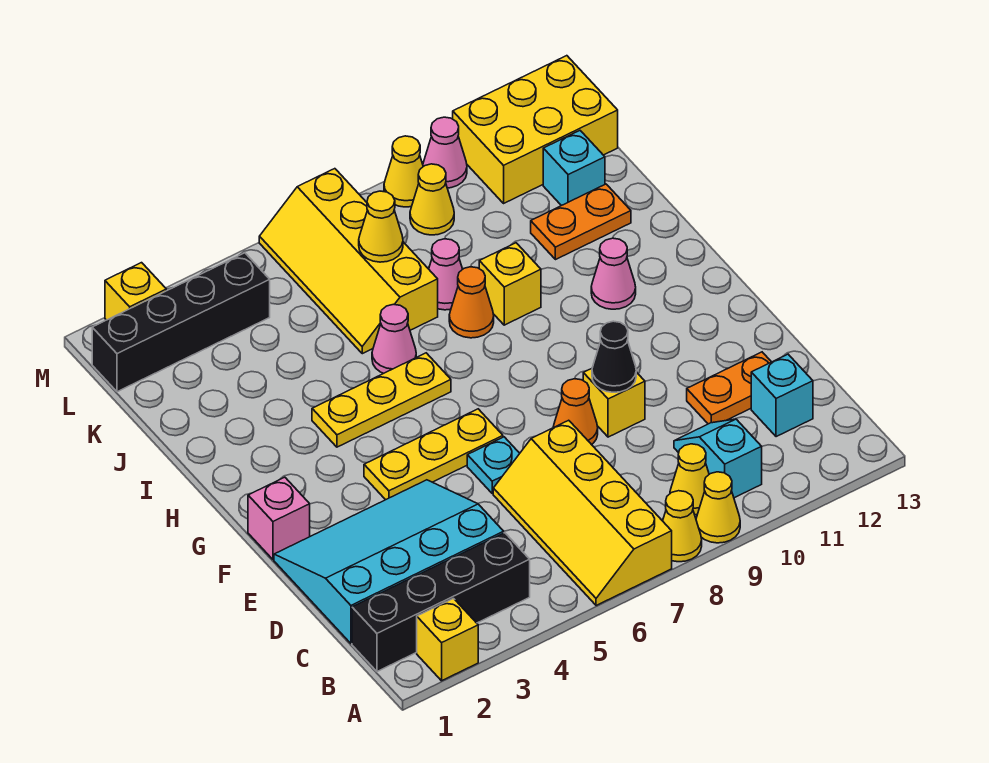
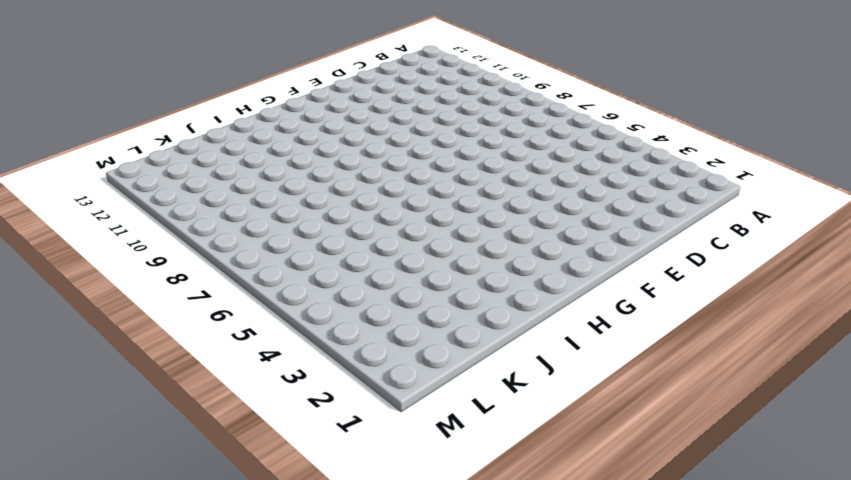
none -> yellow brick A2 level 1
none -> yellow slope A6:D7 level 1 top 7
none -> yellow cone A8 level 1
none -> yellow cone A9 level 1

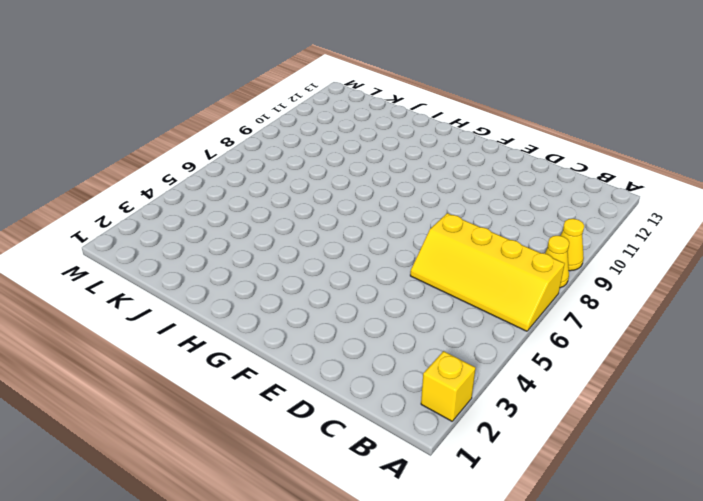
none -> black brick B1:B4 level 1
none -> yellow cone B9 level 1
none -> cyan slope B10:C10 level 1 top B
none -> cyan slope C1:E4 level 1 top C

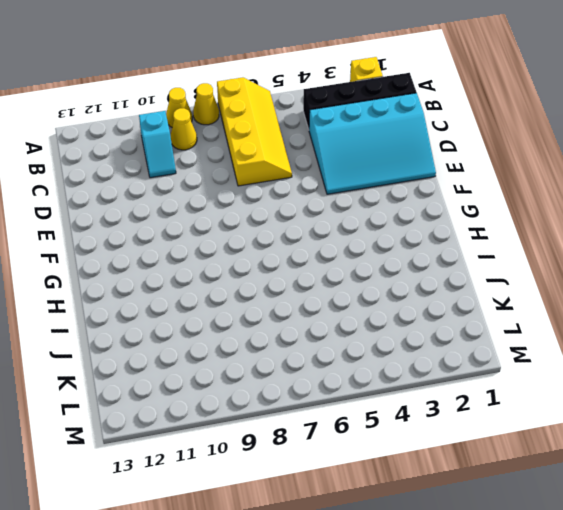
none -> cyan brick C12 level 1
none -> orange plate D11:D12 level 1
none -> cyan plate E6 level 1
none -> orange cone E8 level 1

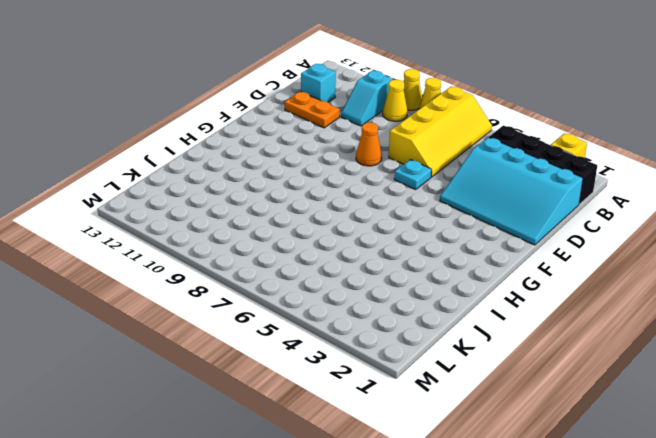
none -> yellow brick E9 level 1
none -> pink brick F1 level 1
none -> yellow plate F4:F6 level 1
none -> yellow plate H4:H6 level 1

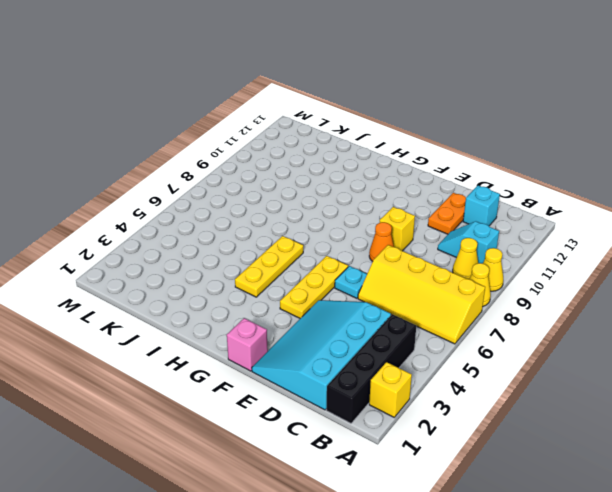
none -> pink cone H11 level 1
none -> pink cone I6 level 1
none -> orange cone I8 level 1
none -> yellow brick I9 level 1

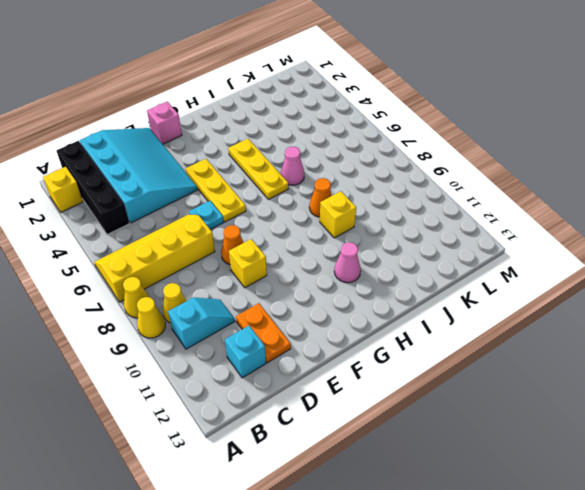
none -> yellow slope J6:M7 level 1 top 7
none -> pink cone J8 level 1
none -> orange plate J11:J12 level 1
none -> cyan brick K12 level 1

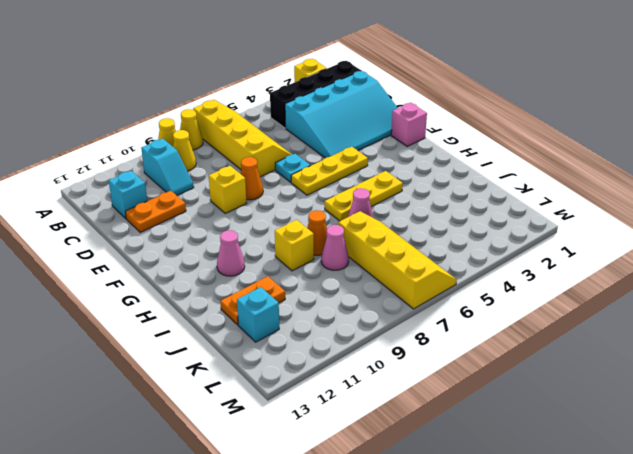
none -> black brick L1:L4 level 1
none -> yellow cone L9 level 1
none -> yellow brick L11:M13 level 1
none -> yellow brick M2 level 1

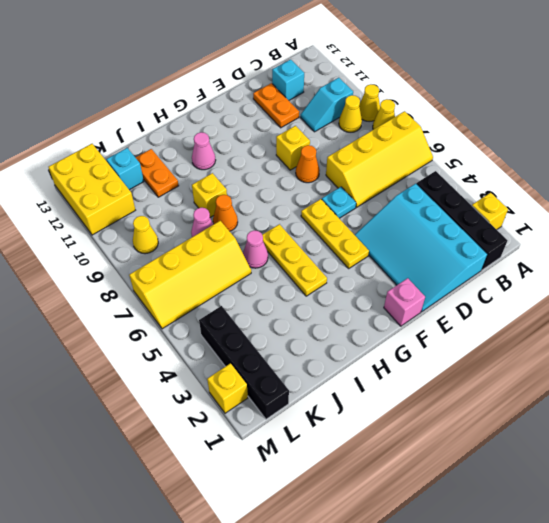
none -> yellow cone M9 level 1
none -> pink cone M10 level 1
none -> black cone E9 level 2
none -> yellow cone K7 level 2

